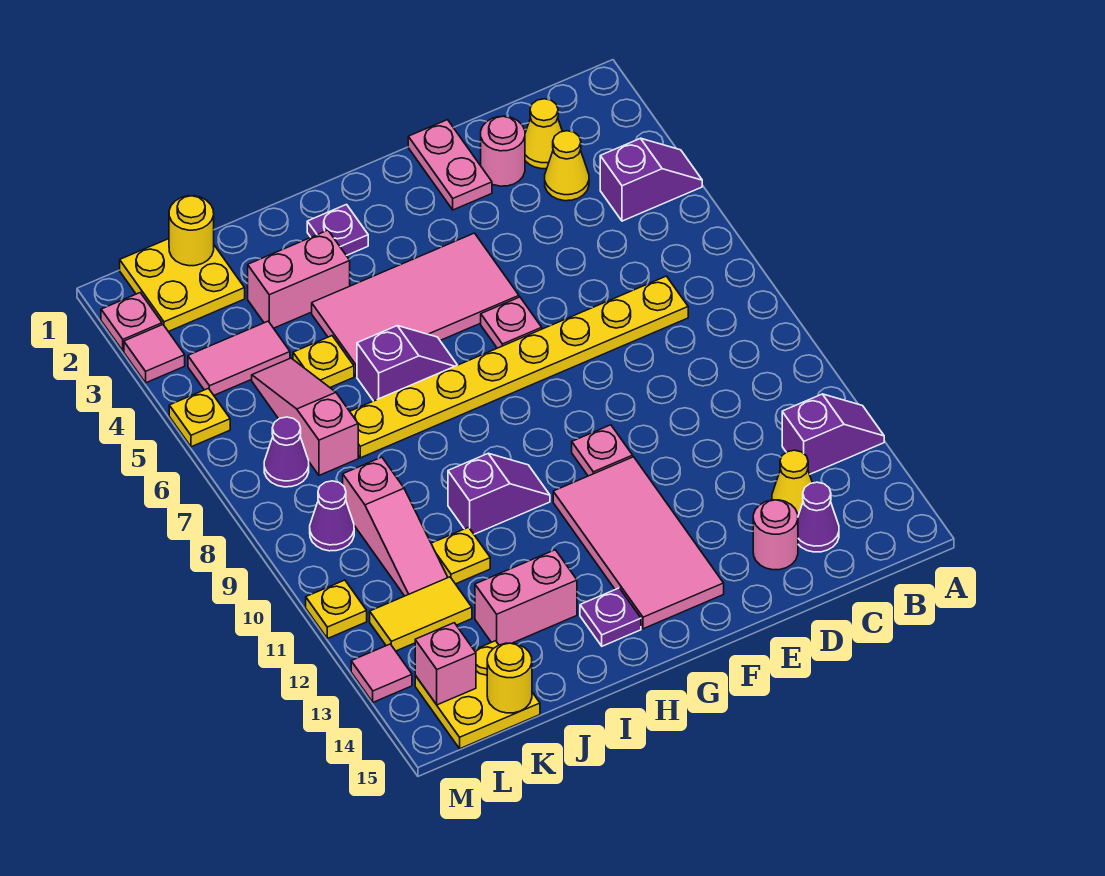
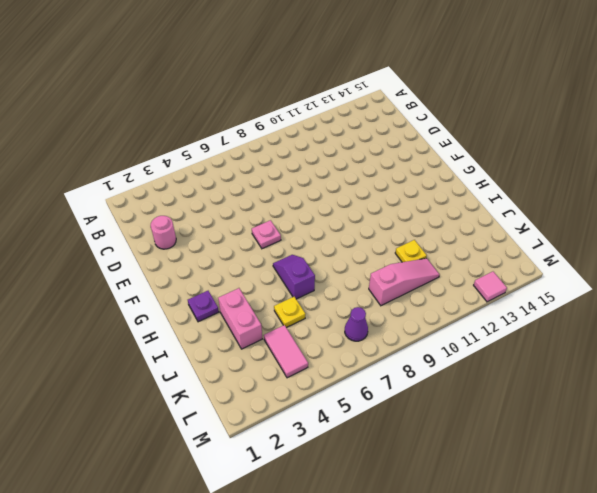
none -> purple slope A4:B4 level 1 top B
none -> purple slope A12:B12 level 1 top B
none -> yellow cone C2 level 1
none -> yellow cone C3 level 1

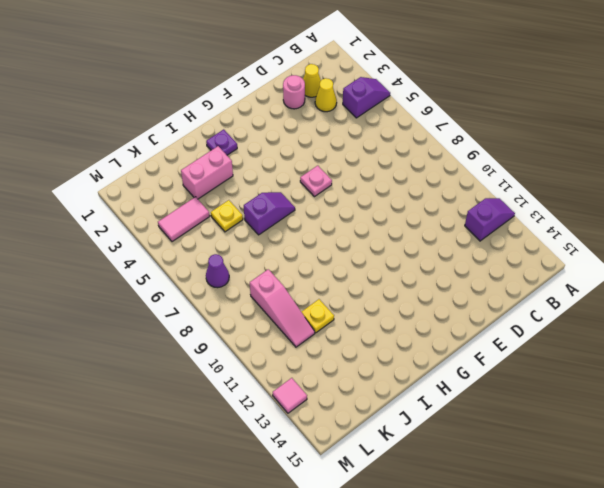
none -> yellow plate C7:J7 level 1
none -> yellow cone C13 level 1
none -> purple cone C14 level 1
none -> pink round brick D14 level 1

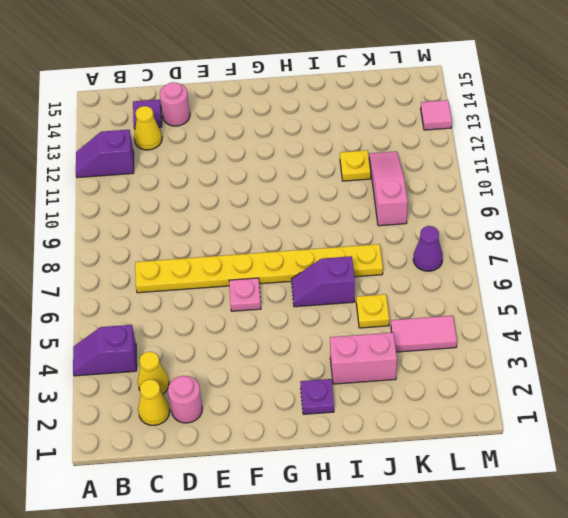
purple tile C14 level 1 -> purple cone C14 level 1
none -> pink plate E1:E2 level 1
none -> pink tile F4:I5 level 1
none -> pink plate F10 level 1
none -> pink tile F11:G14 level 1

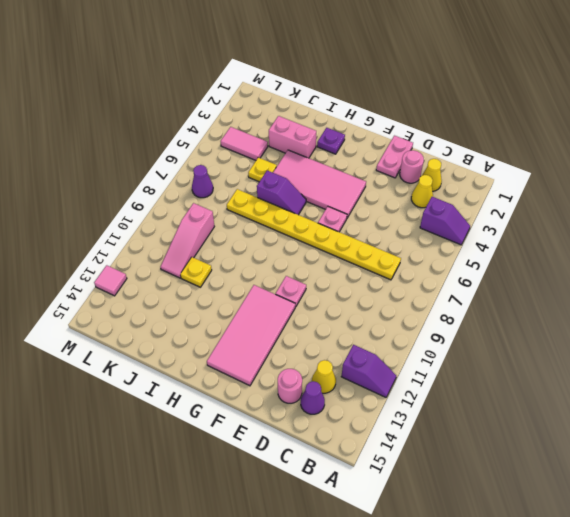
none -> purple slope H10:I10 level 1 top I
none -> purple plate H14 level 1
none -> pink brick I13:J13 level 1
none -> yellow plate K1:L2 level 1

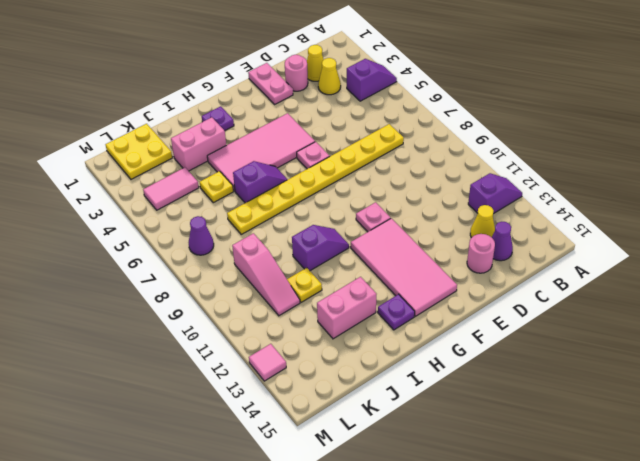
none -> pink slope K5:K7 level 1 top 7
none -> yellow tile K12:L12 level 1
none -> yellow plate K14:L15 level 1
none -> purple cone L9 level 1

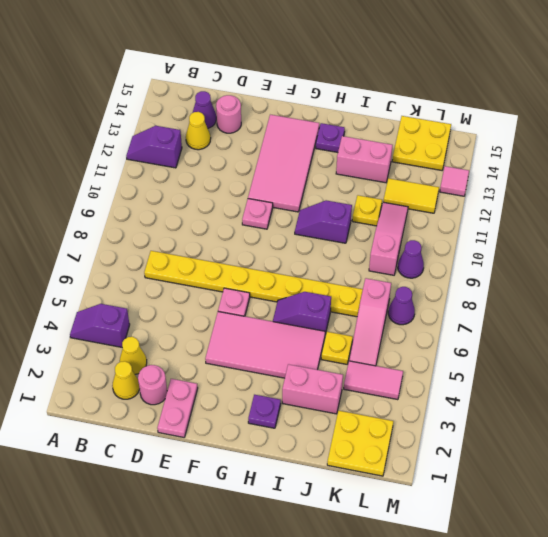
none -> pink plate M2 level 1
none -> pink tile M3 level 1
none -> yellow plate M5 level 1
none -> yellow plate M11 level 1

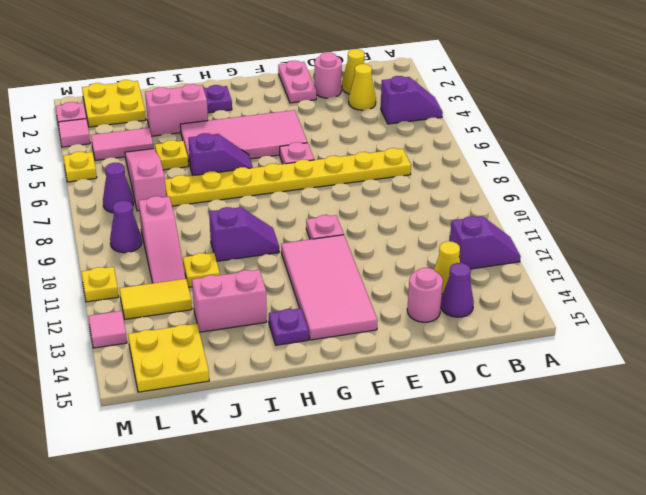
none -> yellow round brick K1 level 2
none -> yellow round brick K15 level 2
none -> pink brick L14 level 2

